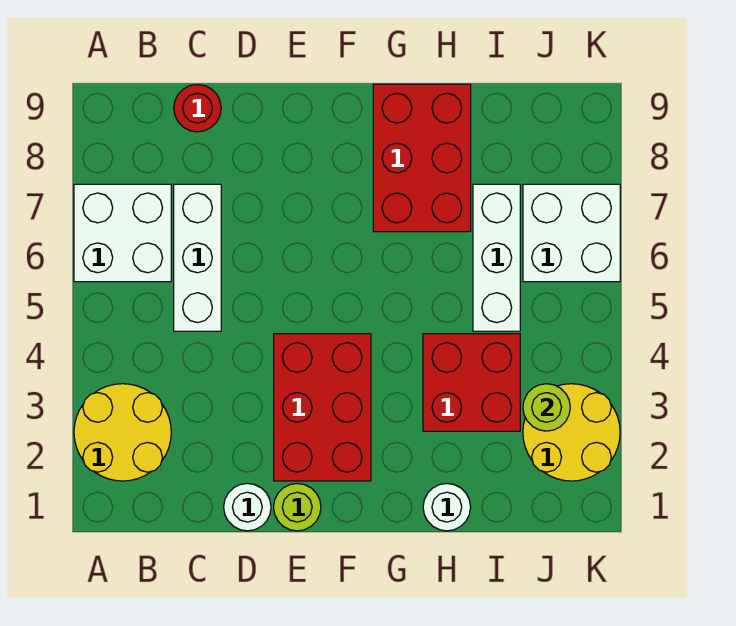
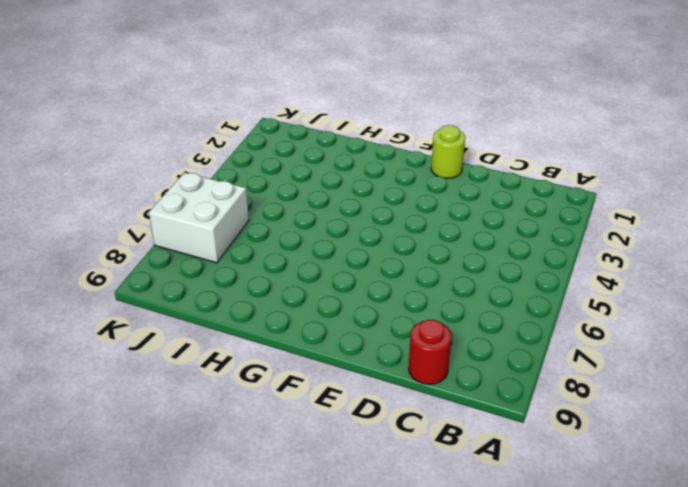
none -> yellow round brick A2:B3 level 1
none -> white brick A6:B7 level 1
none -> white brick C5:C7 level 1

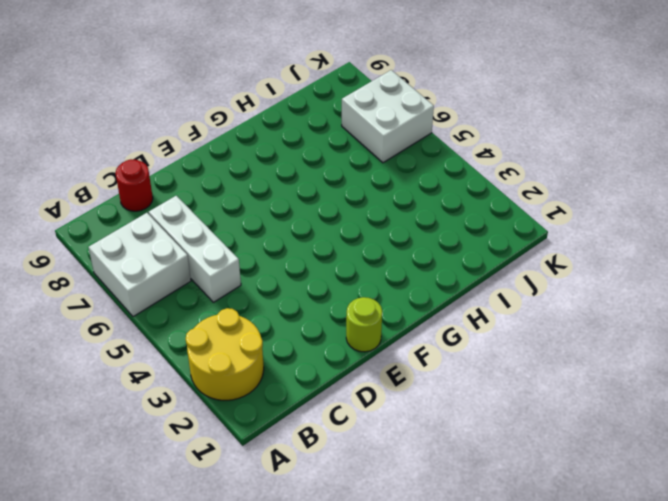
none -> white round brick D1 level 1
none -> red brick E2:F4 level 1
none -> red brick G7:H9 level 1

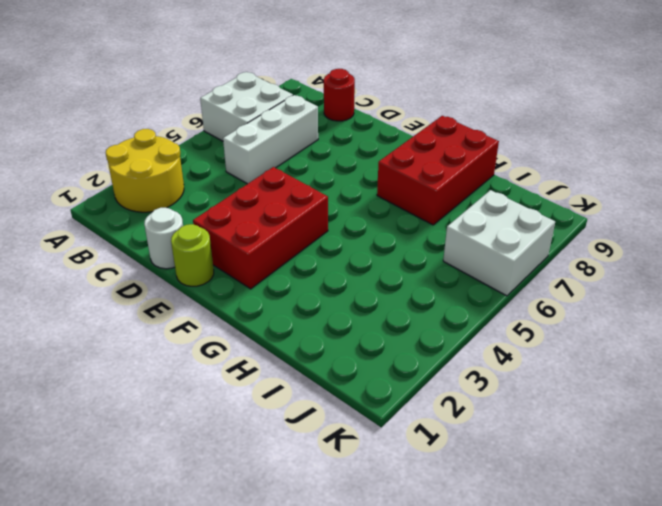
none -> white round brick H1 level 1
none -> red brick H3:I4 level 1
none -> white brick I5:I7 level 1

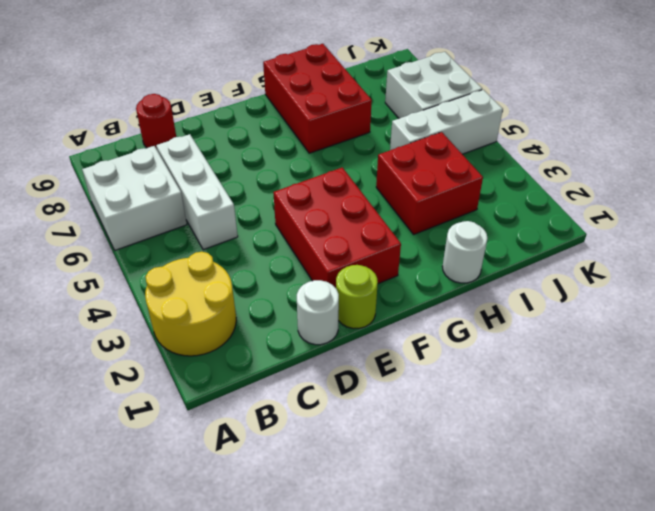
white brick I5:K5 level 1 -> white brick I5:I7 level 1
none -> yellow round brick J2:K3 level 1
none -> lime round brick J3 level 2

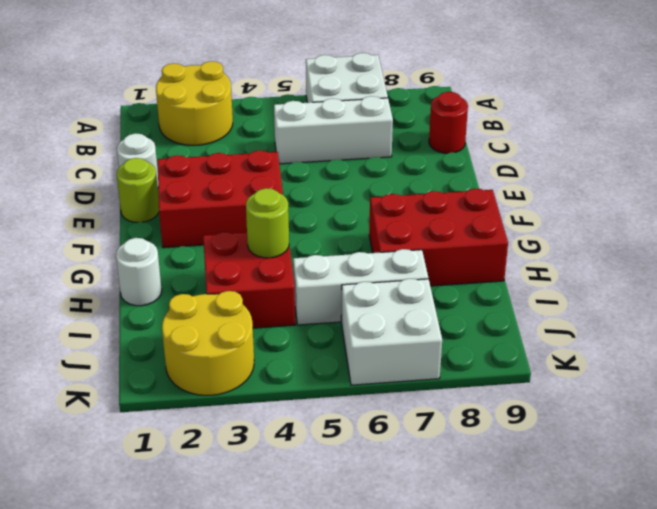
lime round brick H4 level 2 -> lime round brick J3 level 2

